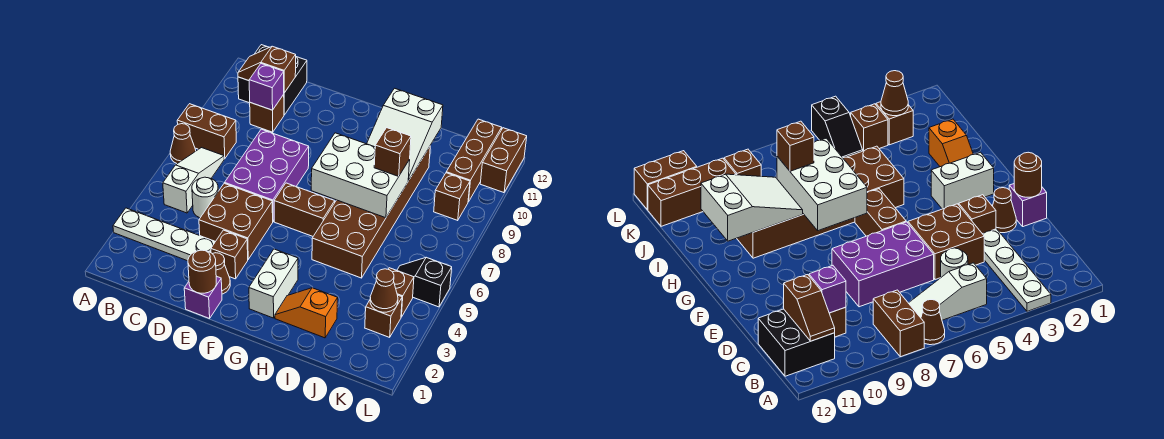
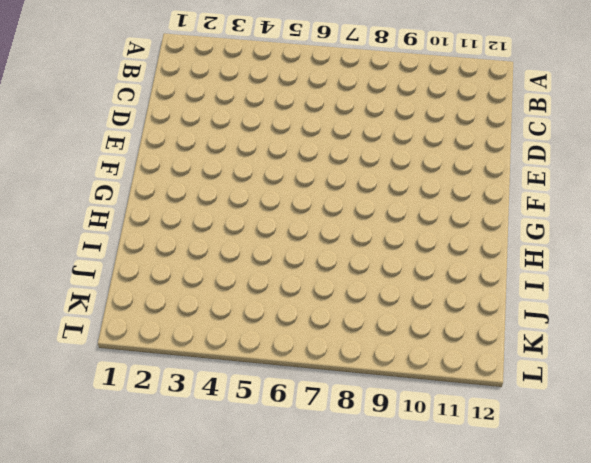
none -> white plate A3:D3 level 1
none -> brown cone A7 level 1
none -> brown brick A8:B8 level 1

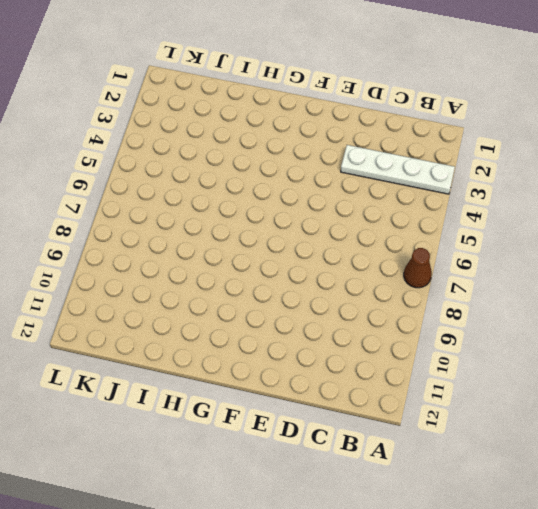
none -> brown brick A8:B8 level 1
none -> white slope B5:B7 level 1 top 5
none -> black brick B11:C12 level 1

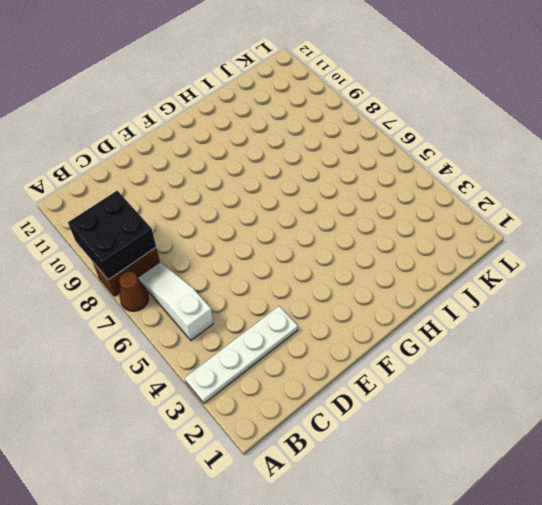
black brick A8:B9 level 2 -> black brick B11:C12 level 1
none -> white round brick C5 level 1
none -> brown brick C10 level 1
none -> brown brick D4:E5 level 1

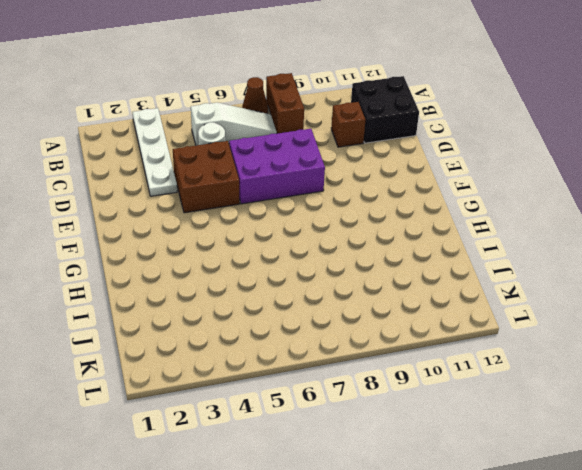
none -> purple brick E1 level 1
none -> brown cone E2 level 1
none -> brown brick E3 level 1

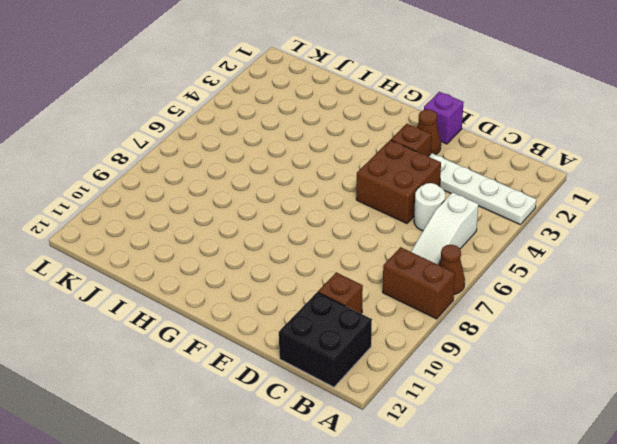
none -> purple brick D6:E8 level 1
none -> brown brick F6:G6 level 1
none -> white brick G2:G3 level 1

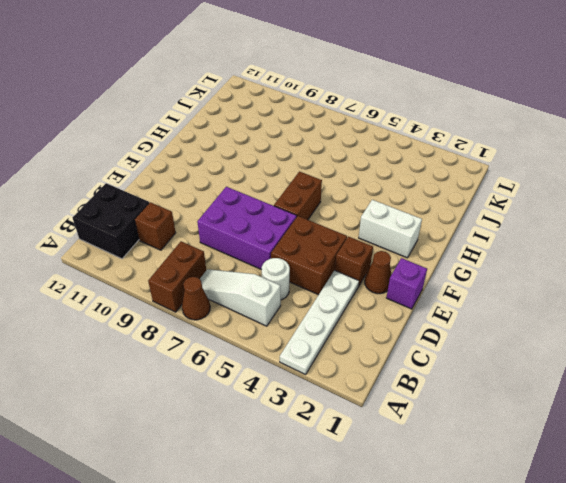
none -> orange slope H2:I2 level 1 top I
none -> brown brick H5:I10 level 1
none -> brown brick K3 level 1

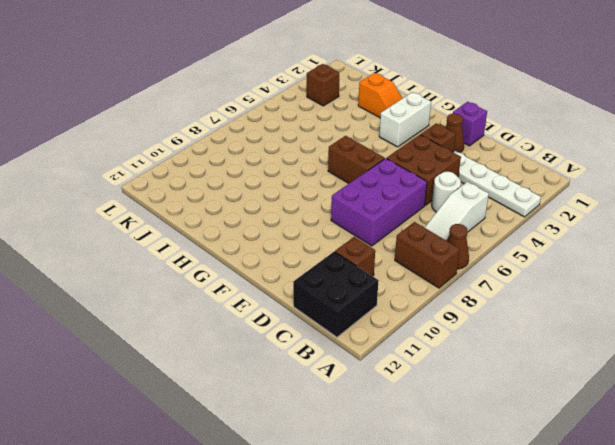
none -> brown brick H5:I10 level 1
none -> brown brick K4 level 1
none -> black slope K5:L5 level 1 top L

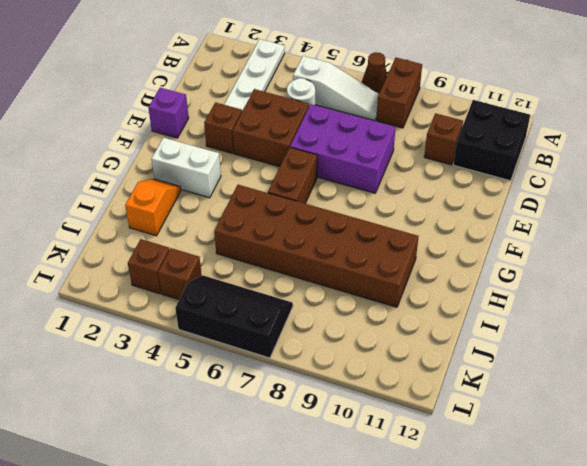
black slope K5:L7 level 1 top L -> black slope K5:L5 level 1 top L
none -> brown cone E2 level 1
none -> brown brick K9 level 1
none -> brown brick K10:K12 level 1

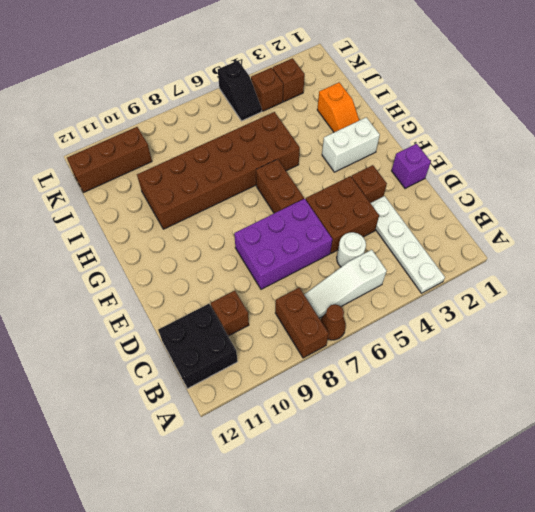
none -> brown cone E2 level 1
none -> brown brick K9 level 1
none -> brown brick L11:L12 level 1

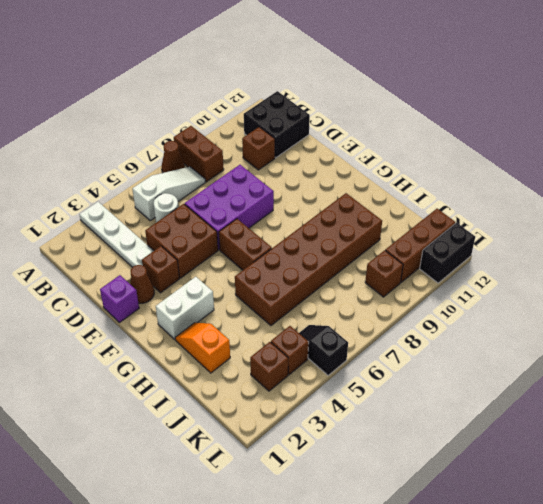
black brick L11:L12 level 1 -> brown brick L11:L12 level 1
none -> brown slope B11:C11 level 2 top C
none -> purple brick C10 level 2
none -> brown round brick E1 level 2

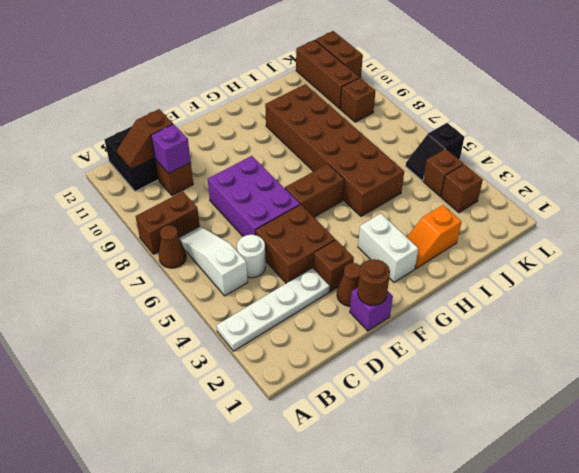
none -> white brick G7:I8 level 2
none -> white slope H9:I11 level 2 top 11
none -> brown cone K3 level 2

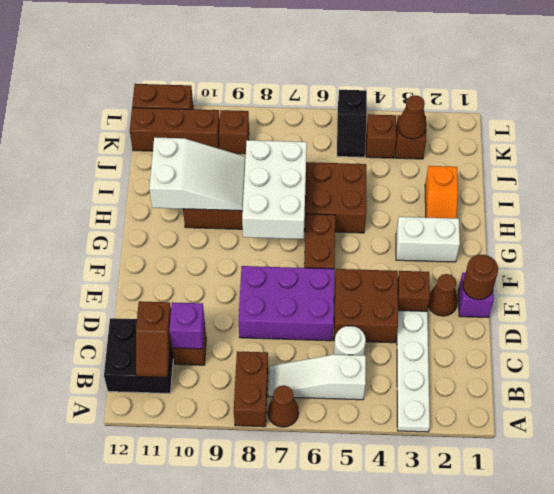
none -> brown brick I8 level 3

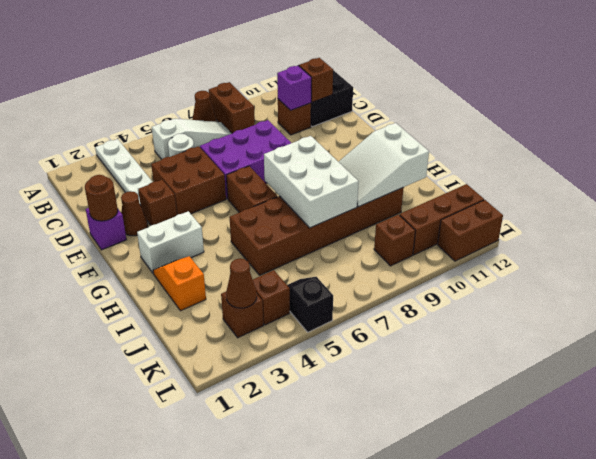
none -> brown brick I8 level 3

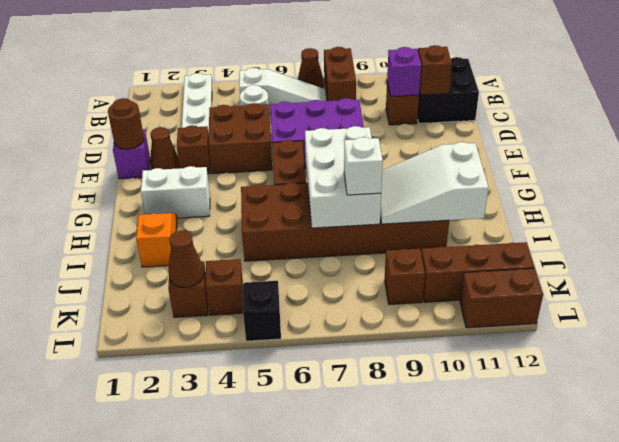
white brick I8 level 3 -> brown brick I8 level 3

